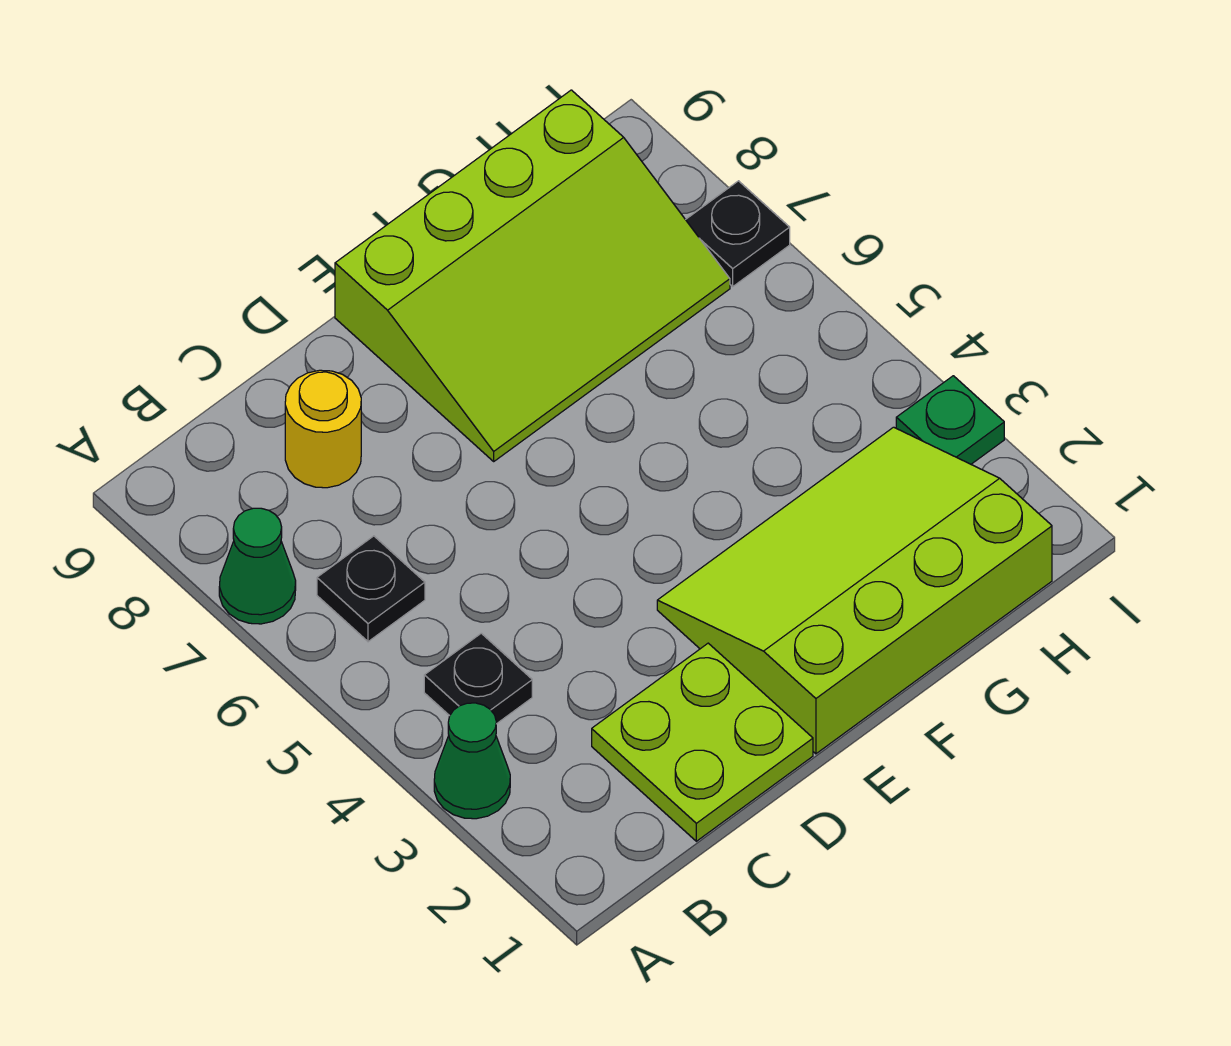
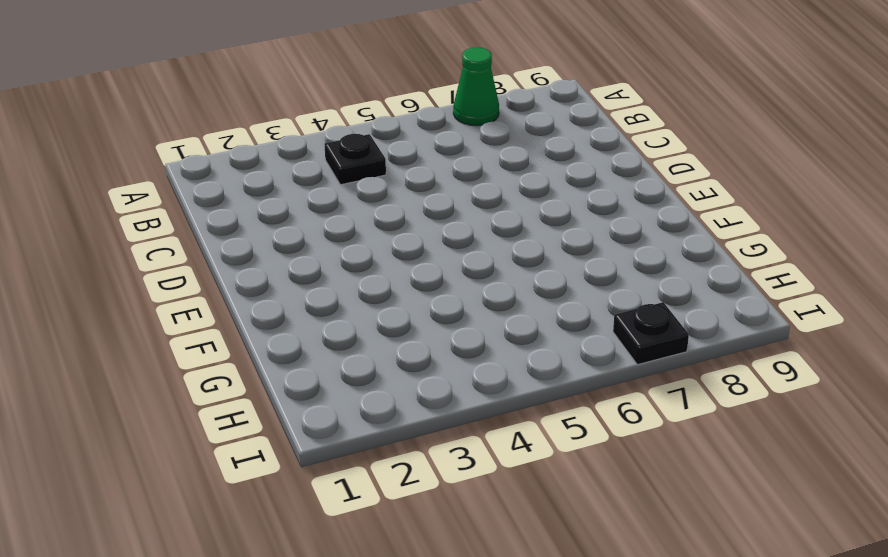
none -> green cone A3 level 1
none -> black plate B6 level 1

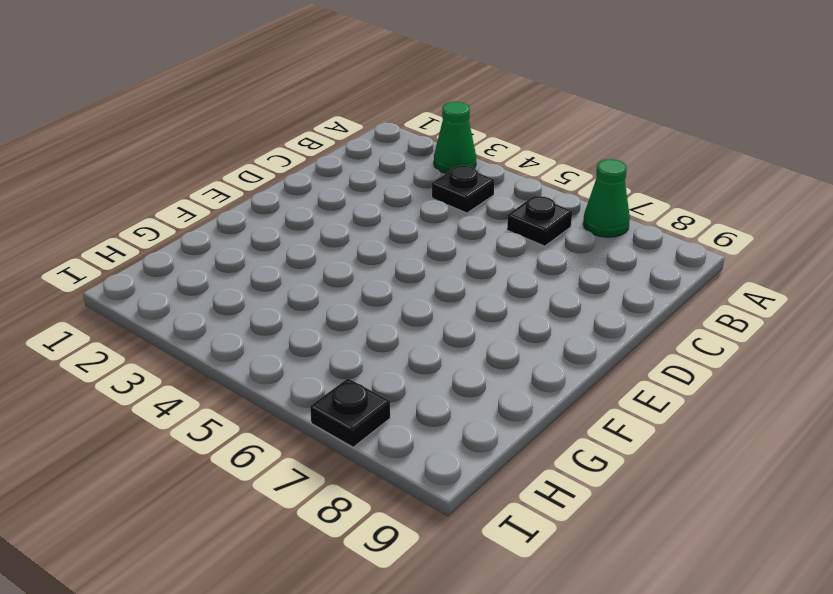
none -> lime plate C1:D2 level 1
none -> yellow round brick C8 level 1

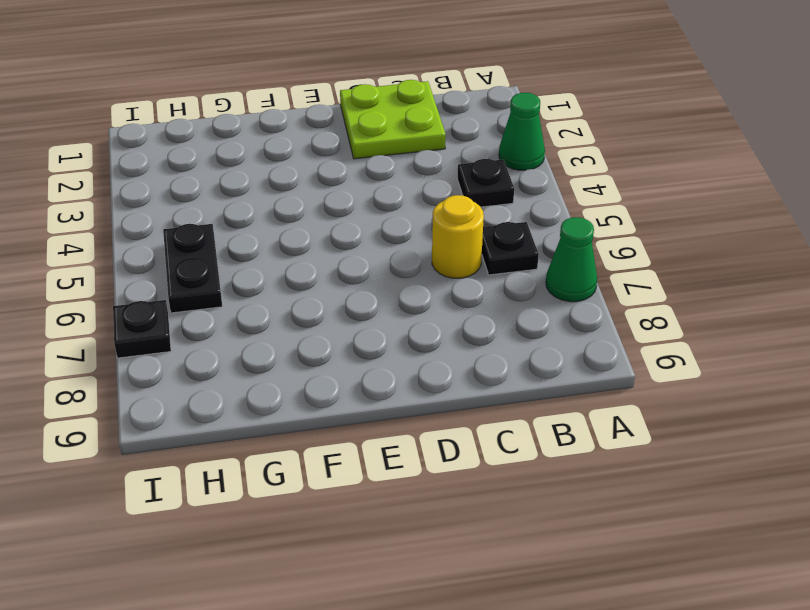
yellow round brick C6 level 1 -> yellow round brick C8 level 1
black plate H5:H6 level 1 -> none
none -> lime slope E1:H3 level 1 top 1
none -> lime slope E7:H9 level 1 top 9

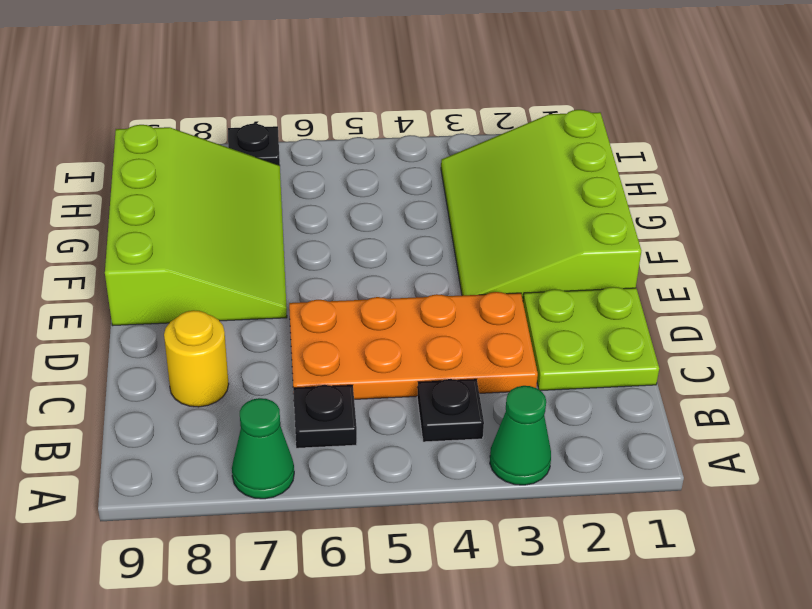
orange plate C3:D6 level 1 -> none
none -> green plate I3 level 1

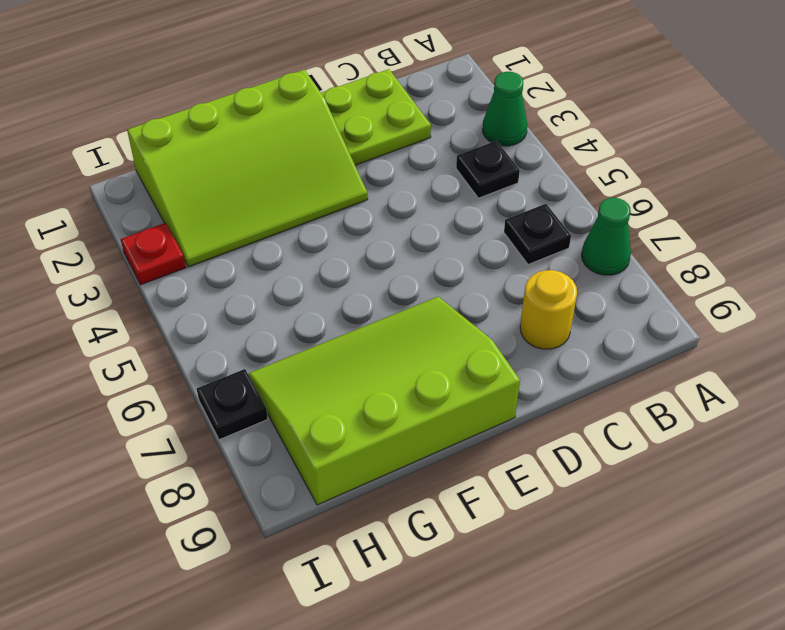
red plate I3 level 1 -> green plate I3 level 1

